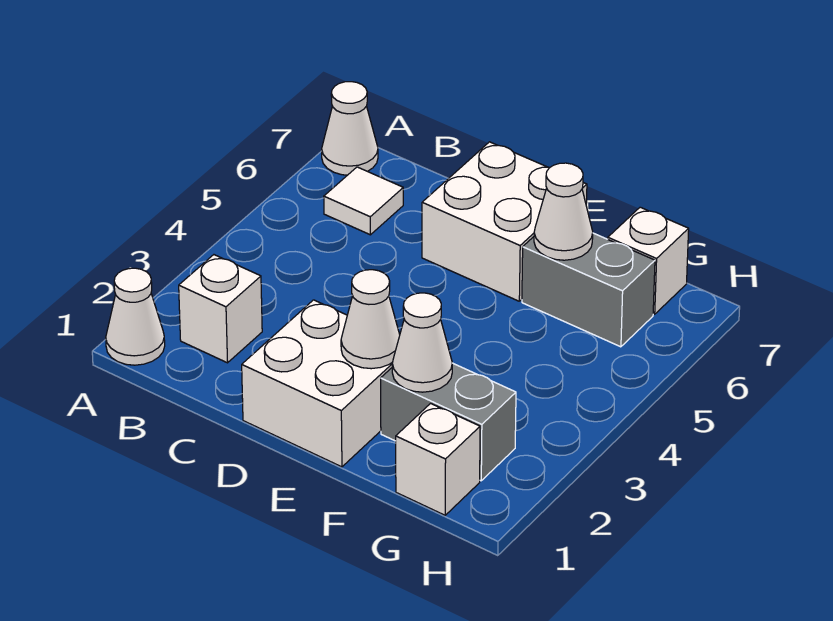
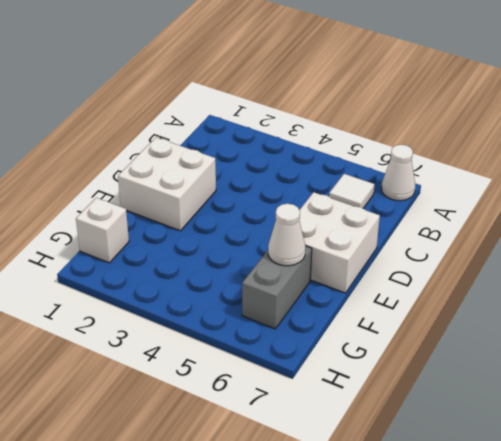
none -> white cone A1 level 1
none -> white brick B2 level 1
none -> grey brick F2:G2 level 1

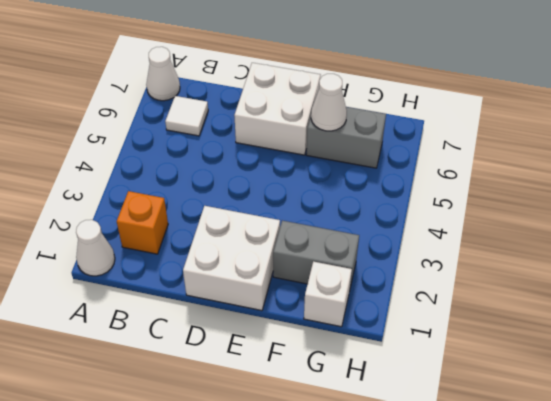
orange brick B2 level 1 -> white brick B2 level 1
none -> white brick G7 level 1
none -> white cone E2 level 2
none -> white cone F2 level 2

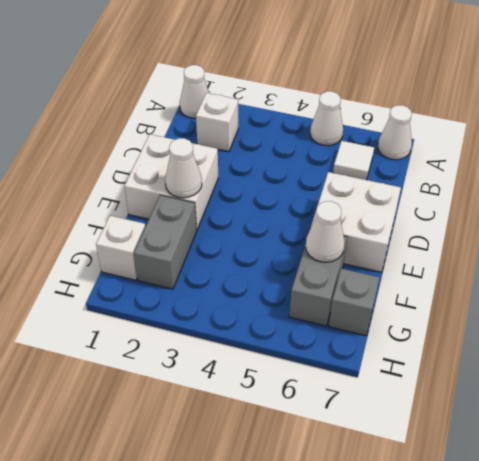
white cone A5 level 1 -> white cone F2 level 2
grey brick G7 level 1 -> white brick G7 level 1

